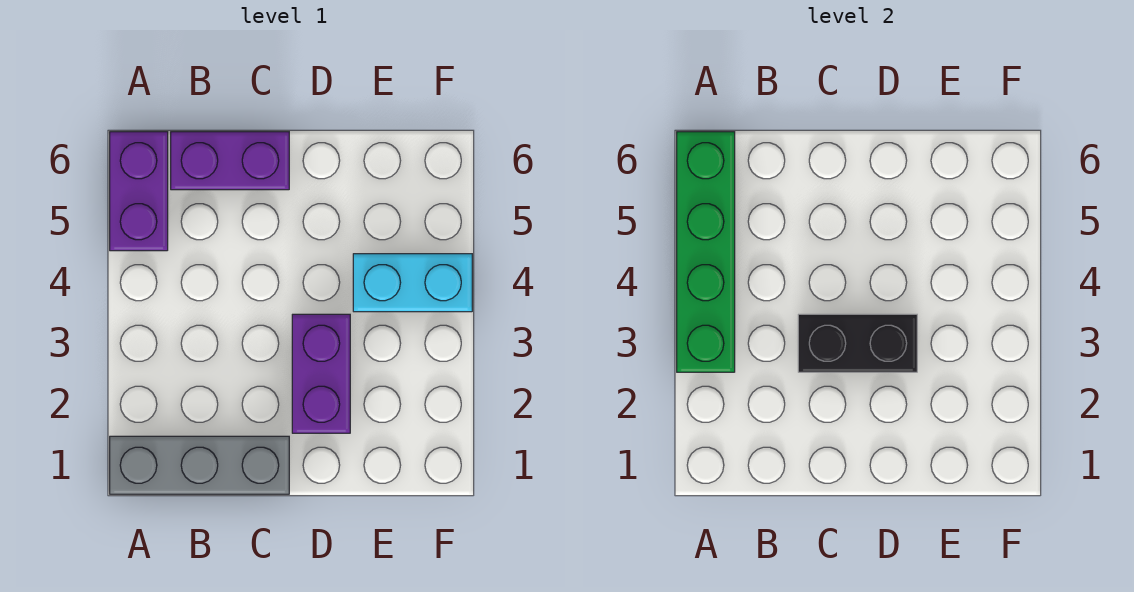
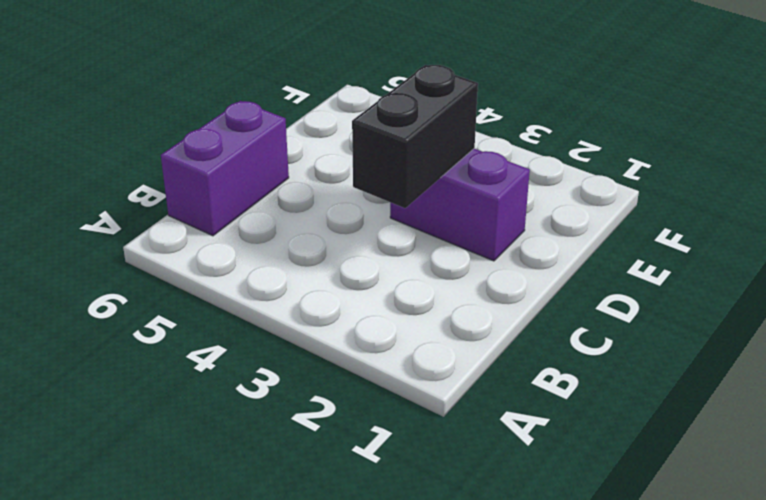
none -> grey brick A1:C1 level 1
none -> purple brick A5:A6 level 1

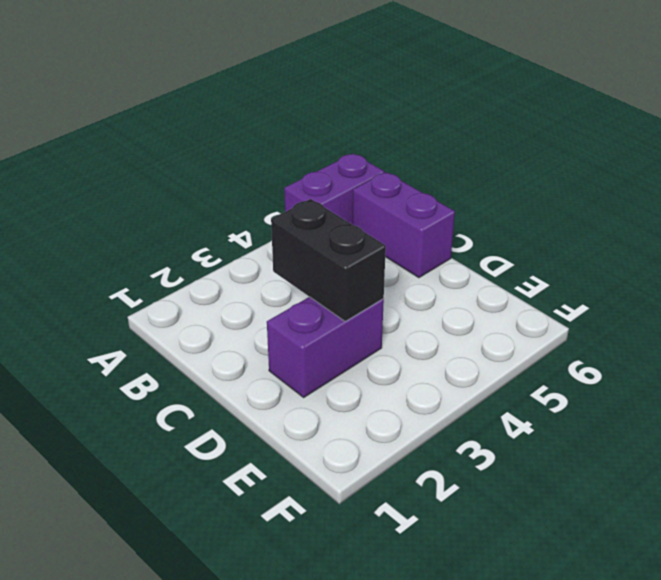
none -> grey brick A1:C1 level 1
none -> cyan brick E4:F4 level 1

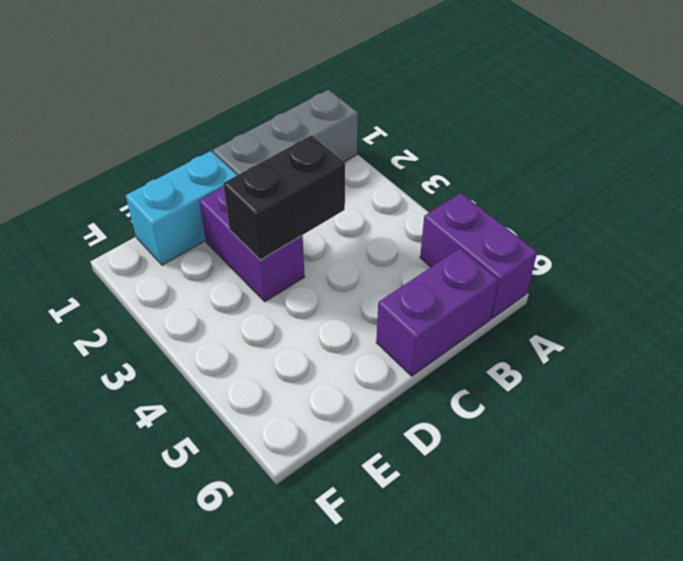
cyan brick D1:E1 level 1 -> cyan brick E4:F4 level 1
none -> green brick A3:A6 level 2

